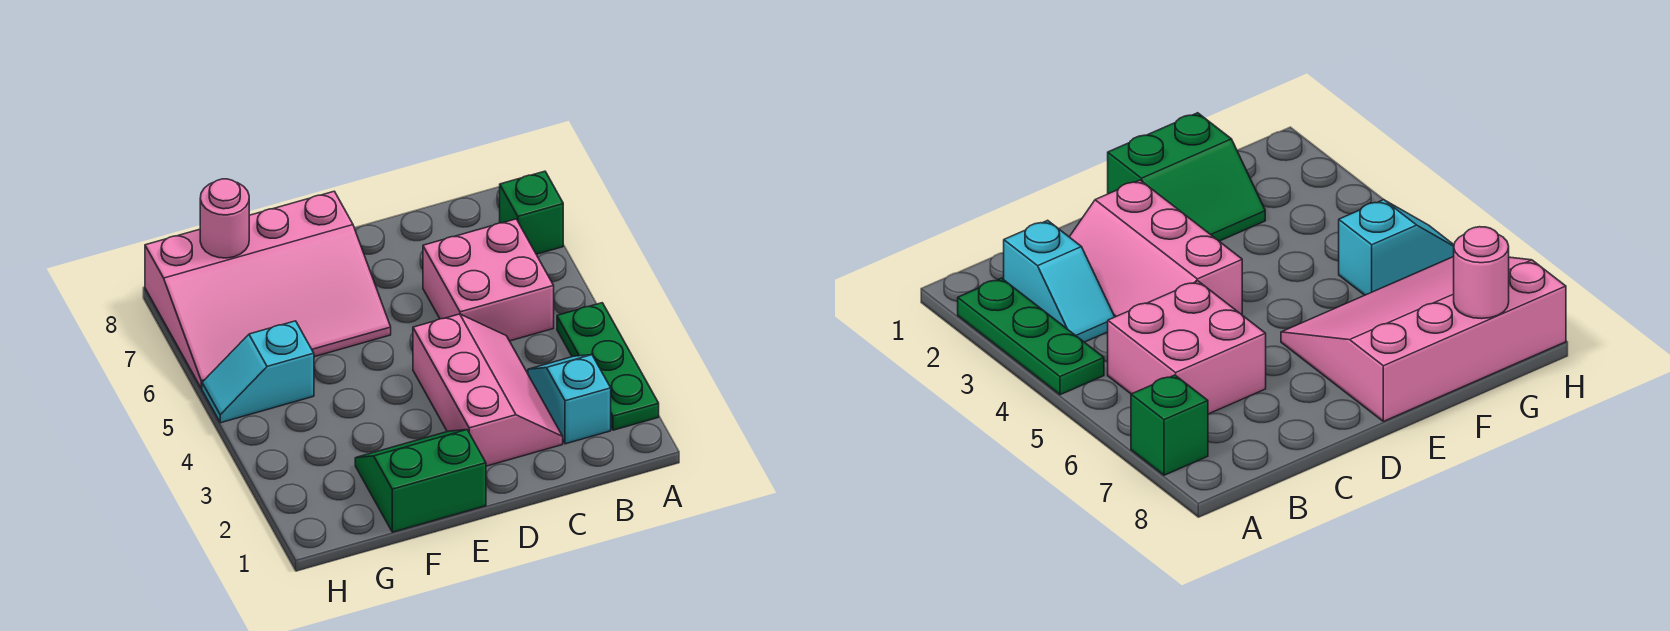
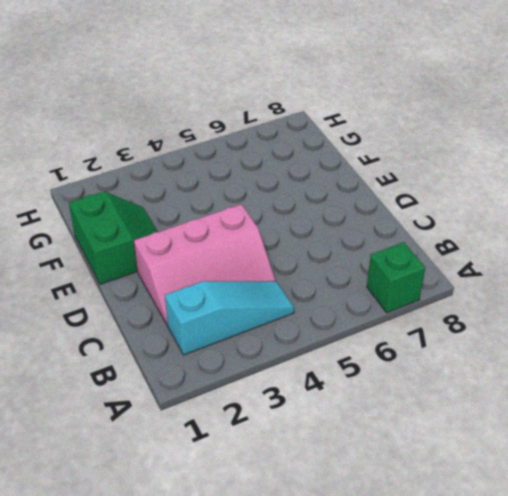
cyan slope B2:B4 level 1 top 2 -> cyan slope B2:B3 level 1 top 2
none -> green plate A2:A4 level 1
none -> pink brick B5:C6 level 1

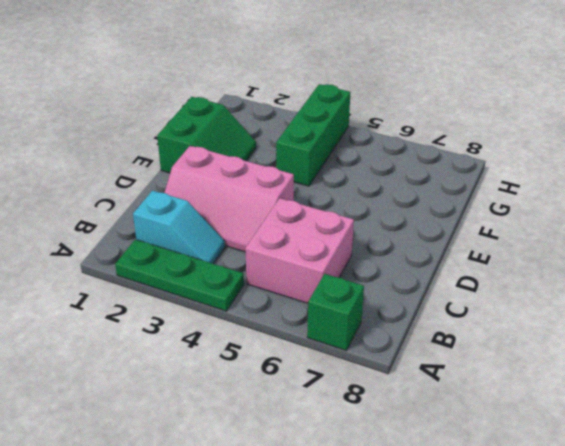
green brick F4:H4 level 1 -> none
none -> pink slope E6:H8 level 1 top 8
none -> cyan slope G5:H5 level 1 top G

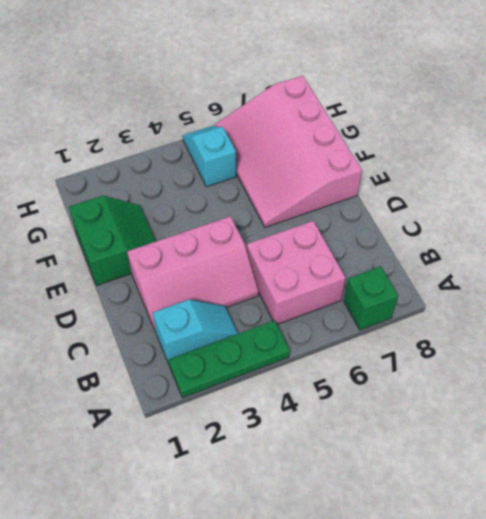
none -> pink round brick G8 level 2

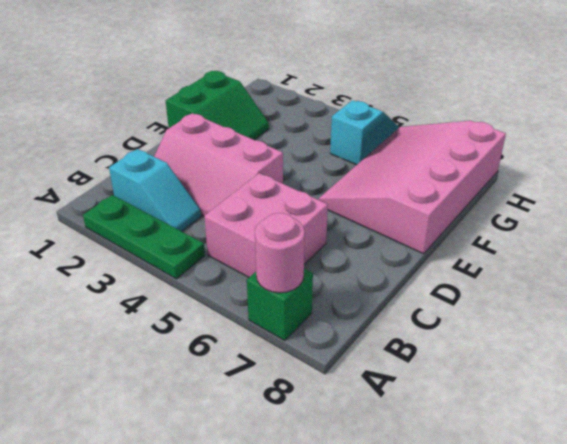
pink round brick A7 level 2 -> pink round brick G8 level 2

